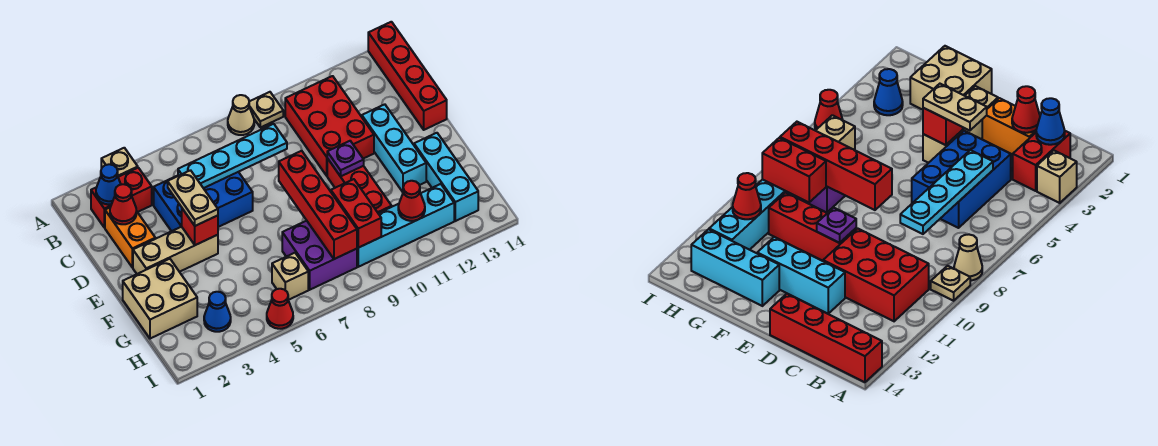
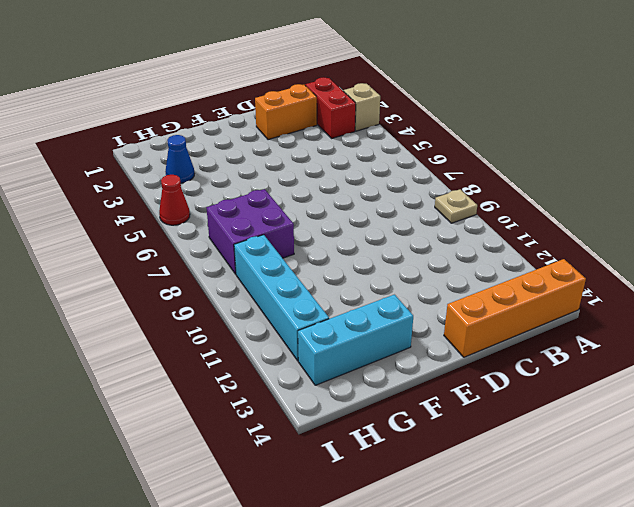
orange brick A14:D14 level 1 -> red brick A14:D14 level 1
none -> tan cone A8 level 1
none -> red brick B10:D11 level 1
none -> blue brick C4:D6 level 1

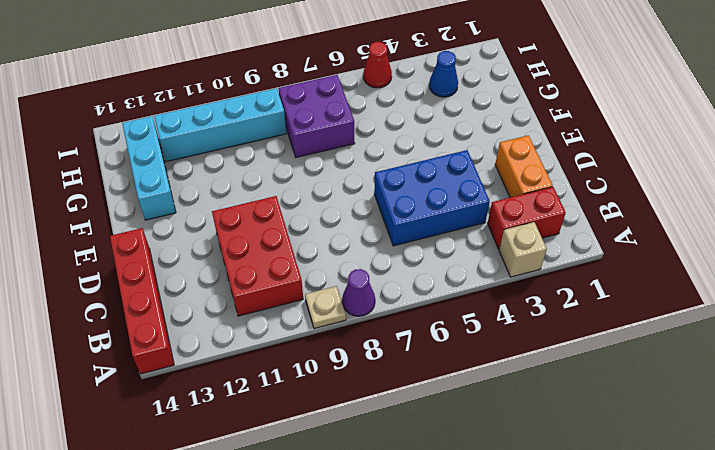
purple cone A8 level 1 -> tan cone A8 level 1
none -> cyan brick D12:F12 level 1
none -> tan brick E2:E4 level 1
none -> red brick E10:G10 level 1

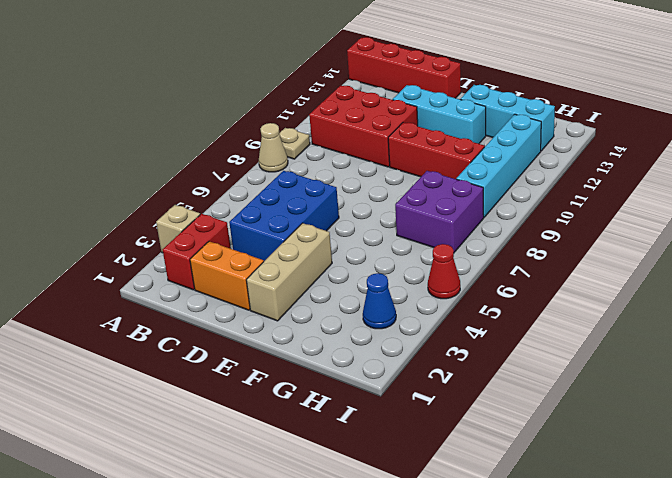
none -> tan brick F1:G2 level 1
none -> tan brick H6 level 1
none -> blue cone B2 level 2

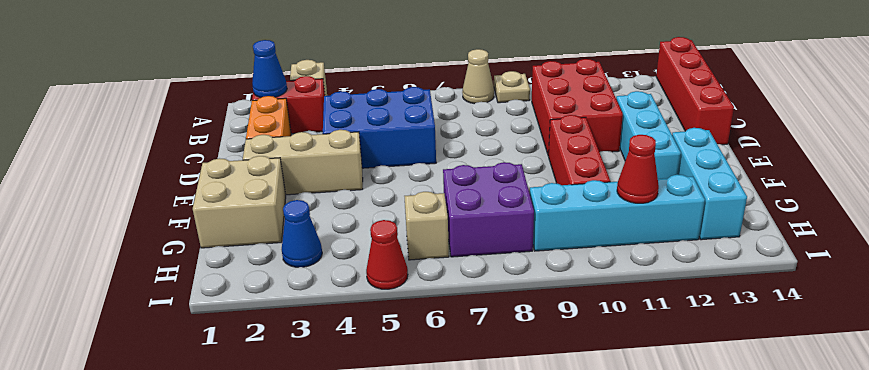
none -> red cone C2 level 2
none -> cyan plate C5:C8 level 2
none -> red brick E4 level 2

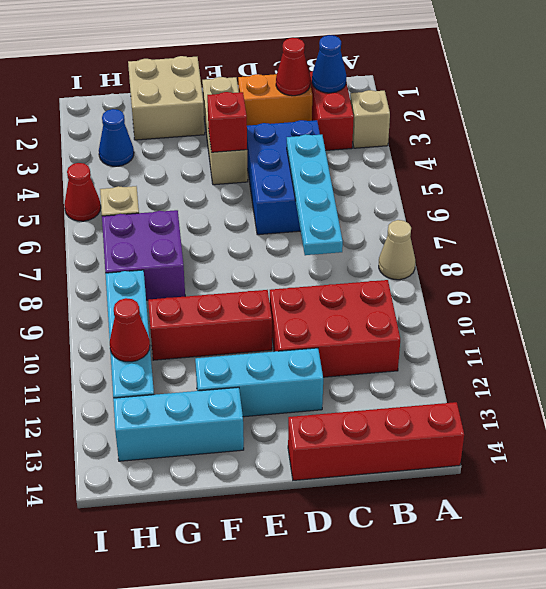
none -> tan plate A9 level 1
none -> red brick E8:H8 level 2
none -> purple plate E10 level 2

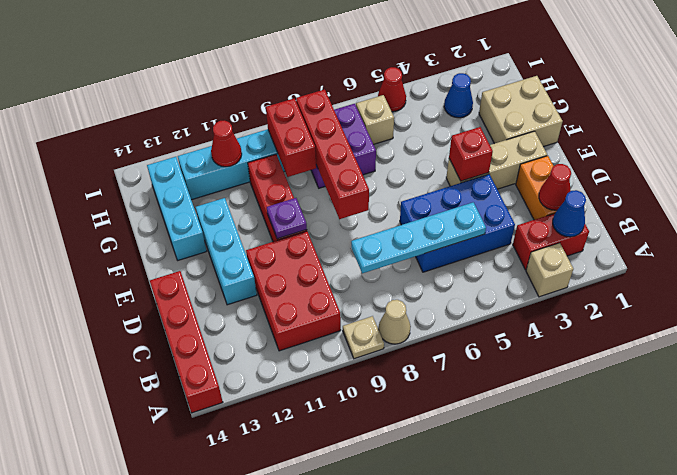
none -> tan plate D4:E4 level 3

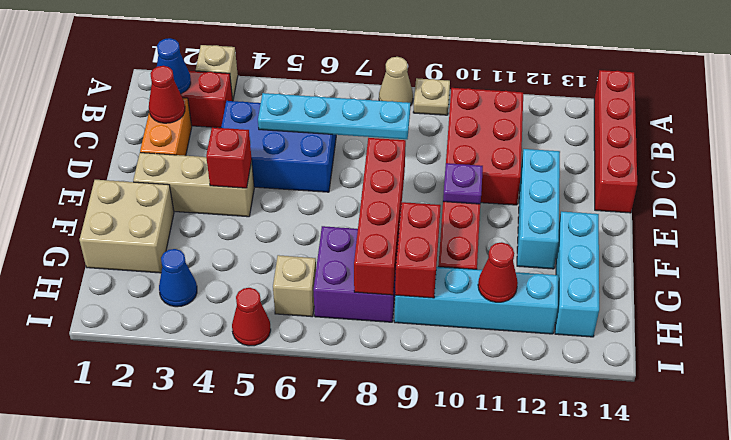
none -> tan plate D4:E4 level 3

